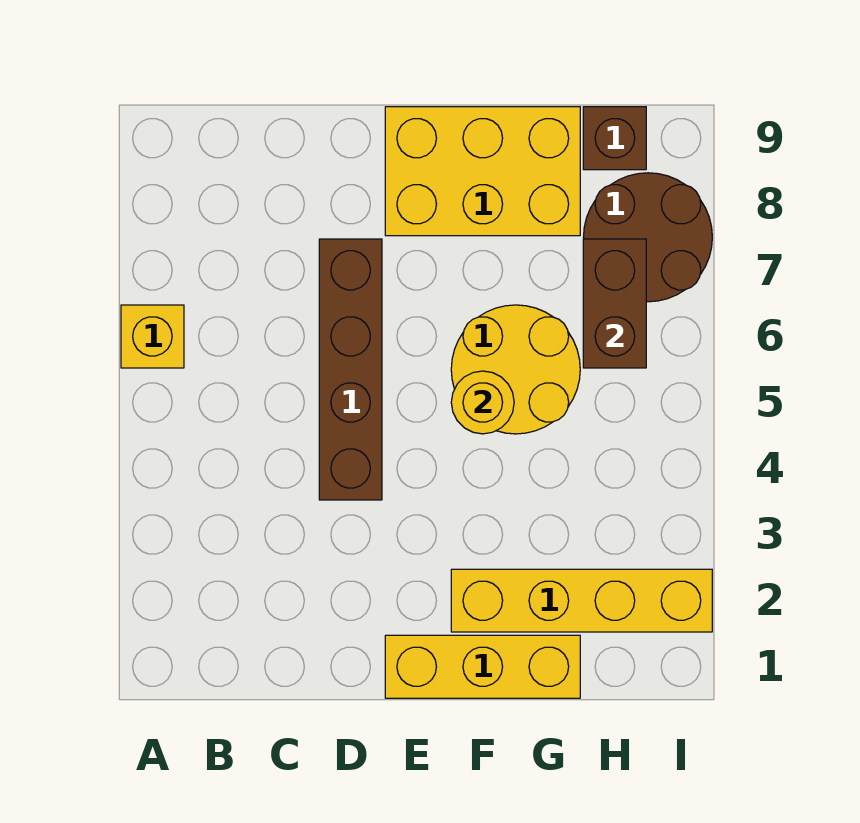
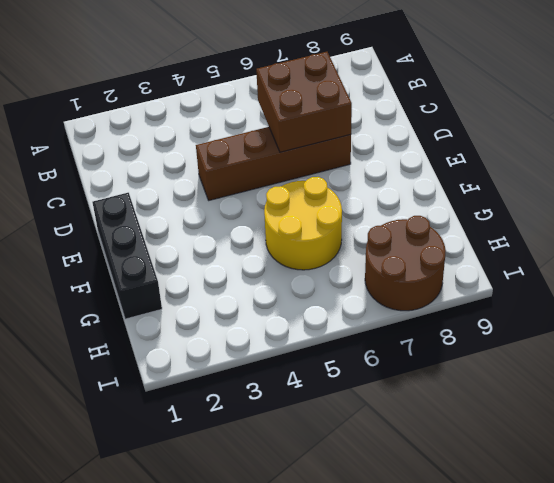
brown brick C6:D7 level 2 -> none
black brick E1:G1 level 1 -> yellow brick E1:G1 level 1
none -> yellow brick A6 level 1
none -> yellow brick E8:G9 level 1

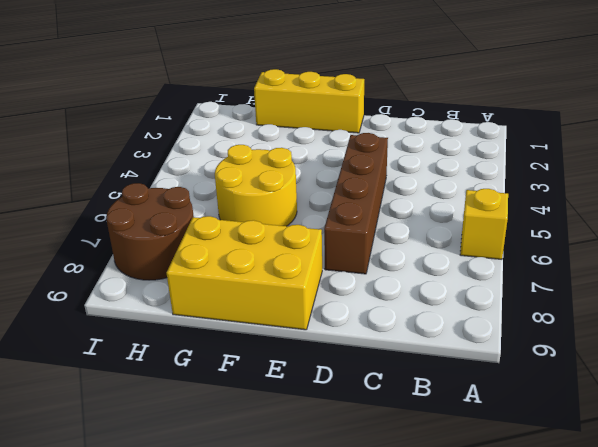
none -> yellow brick F2:I2 level 1
none -> brown brick H9 level 1

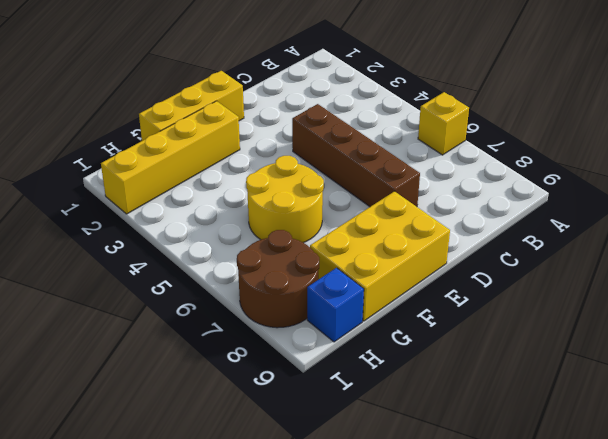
blue brick H9 level 1 -> brown brick H9 level 1
none -> yellow round brick F5 level 2
none -> brown brick H6:H7 level 2

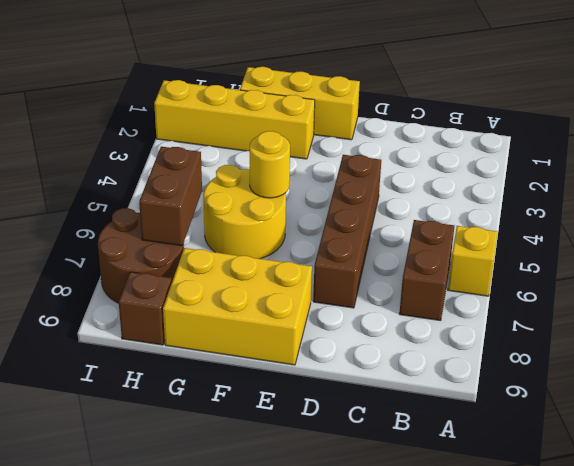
brown brick B6:B7 level 1 -> none

